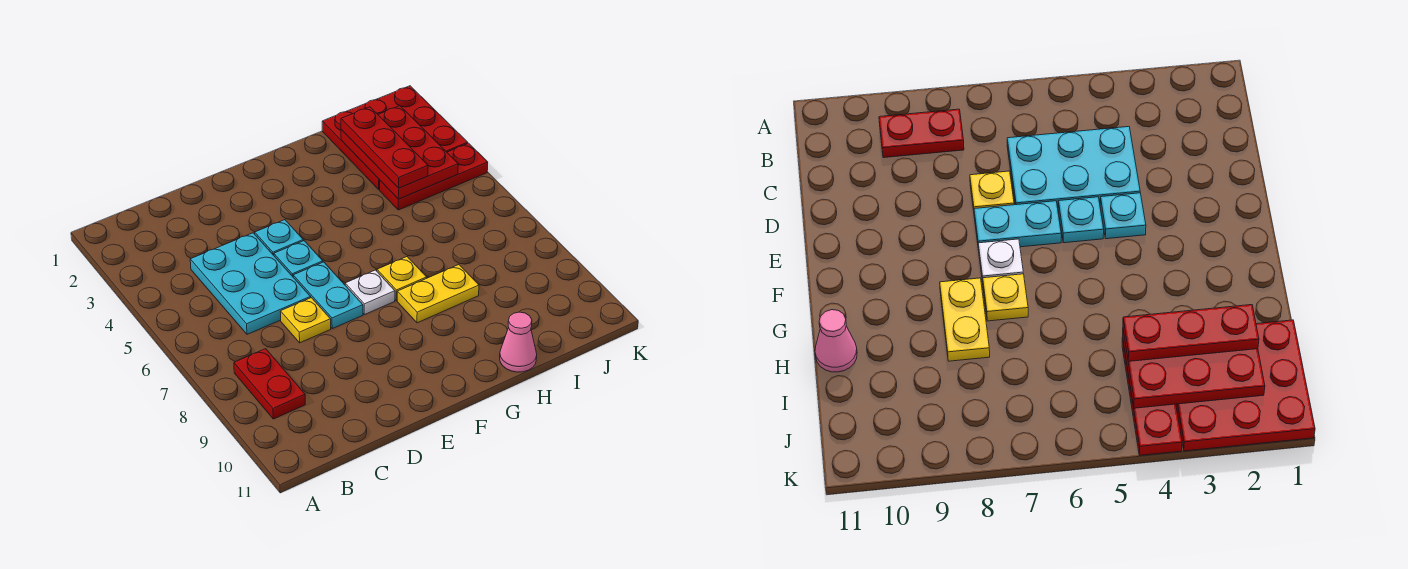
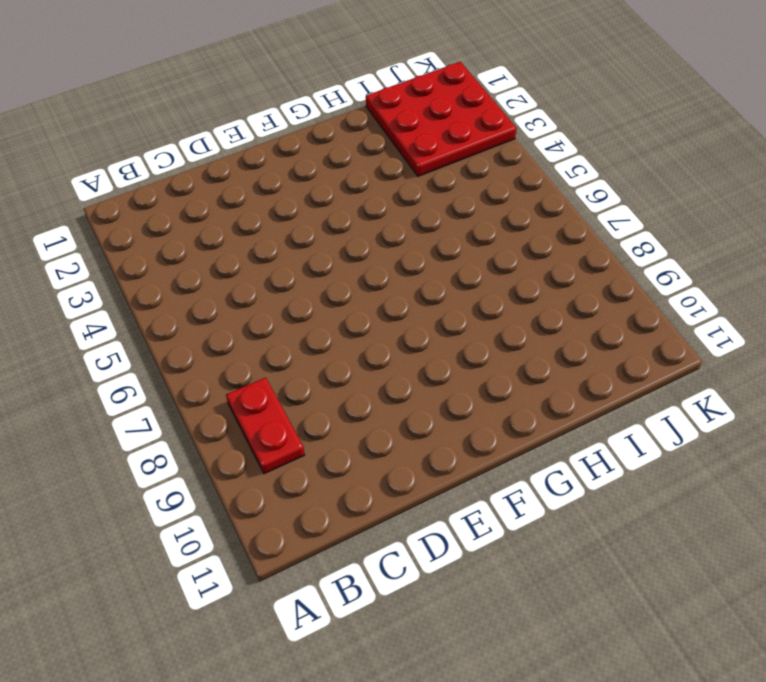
none -> cyan plate C4:D6 level 1
none -> yellow plate D7 level 1
none -> cyan plate E4 level 1

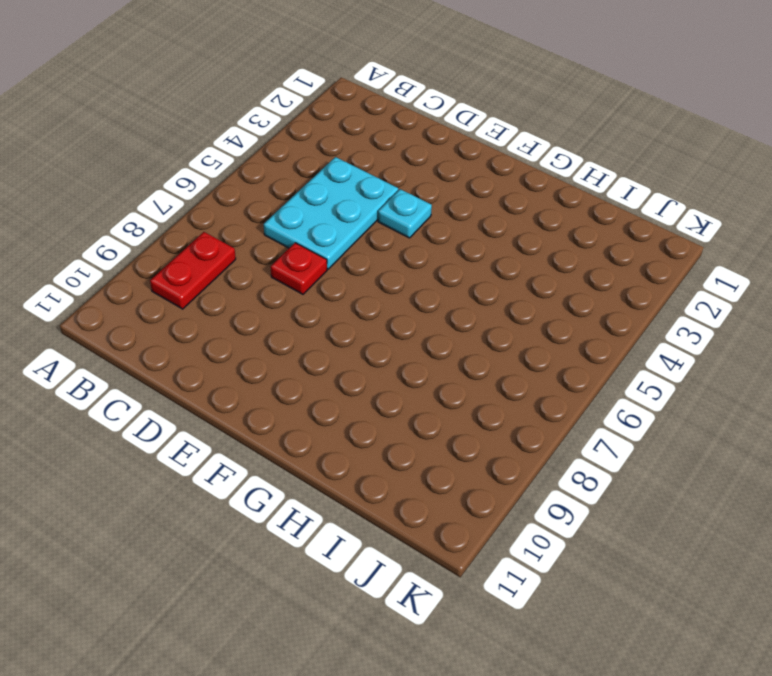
red plate D7 level 1 -> yellow plate D7 level 1
none -> cyan plate E5 level 1
none -> cyan plate E6:E7 level 1
none -> white plate F7 level 1

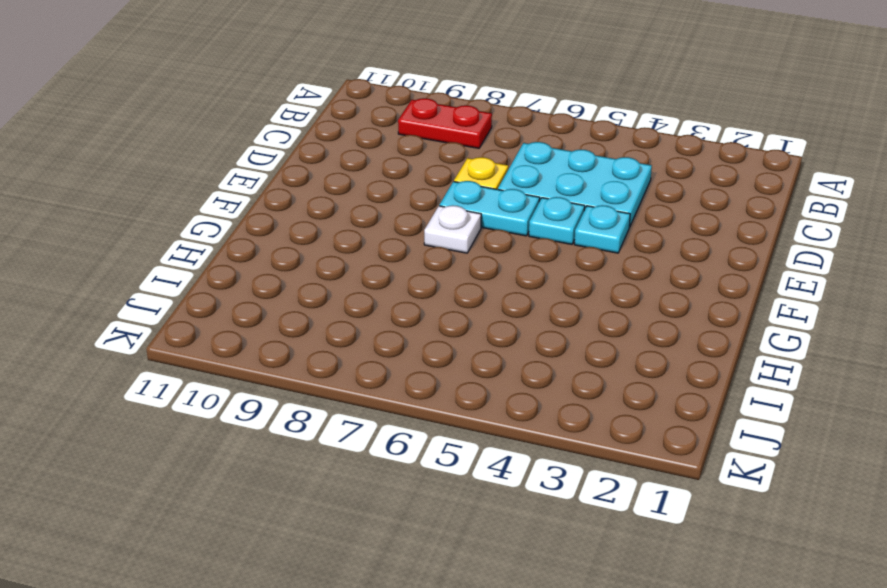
none -> yellow plate G7 level 1
none -> yellow plate G8:H8 level 1
none -> pink cone H11 level 1

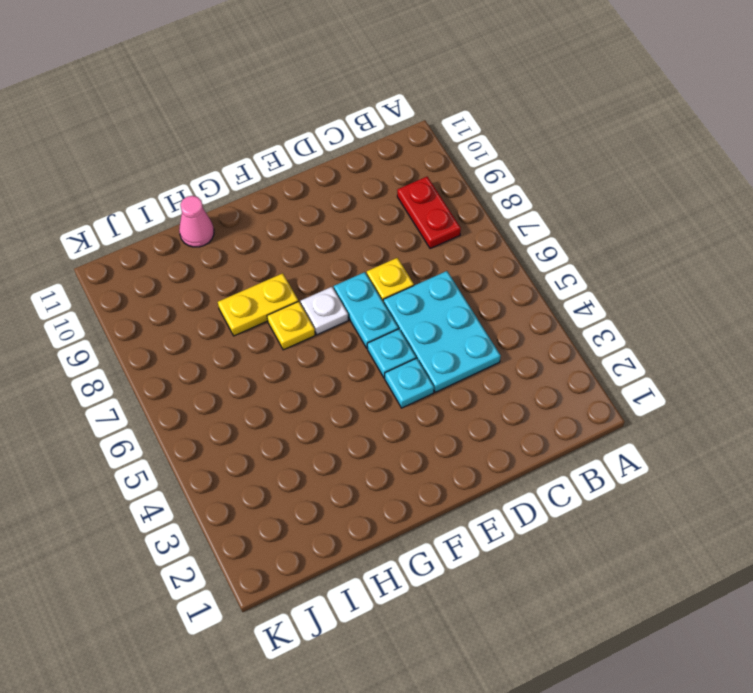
none -> red plate I1:K3 level 1
none -> red plate I4:K4 level 1
none -> red plate I2:J4 level 2

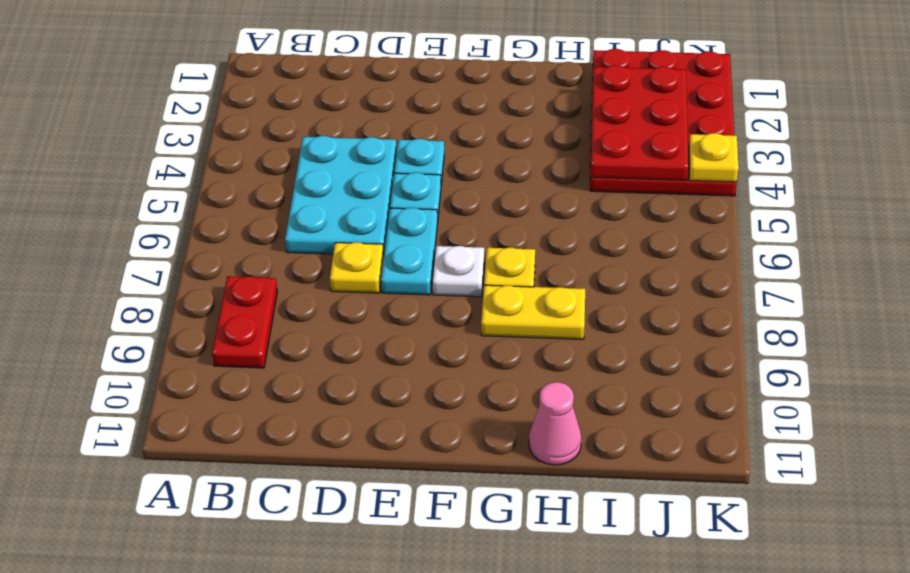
yellow plate K4 level 2 -> none
none -> red plate I2:I4 level 3

